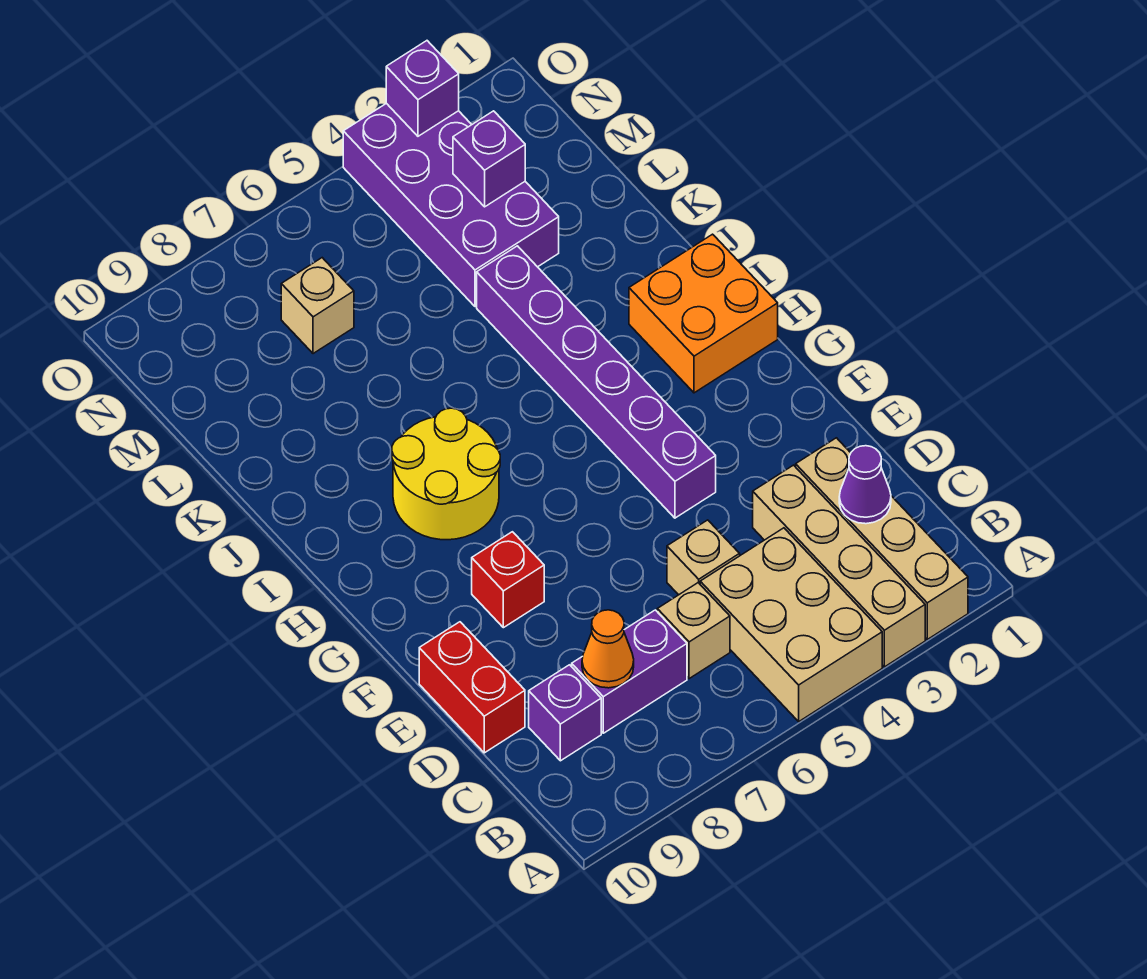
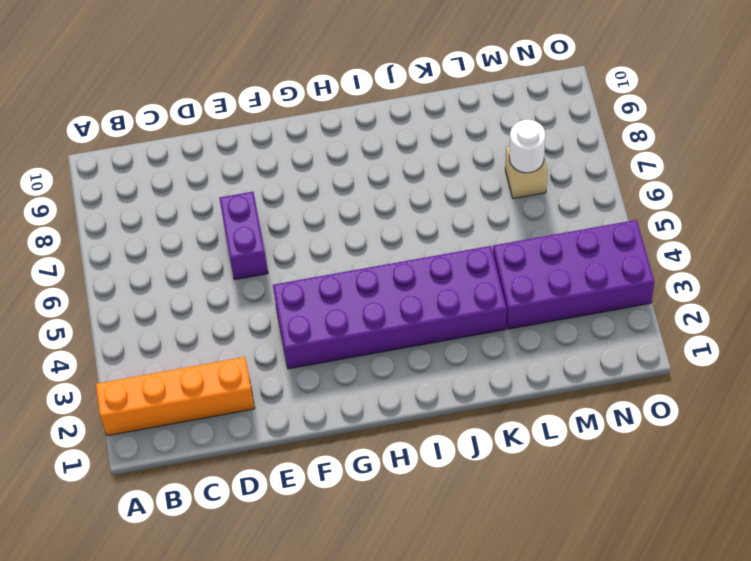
orange brick A2:D2 level 1 -> tan brick A2:D2 level 1
purple brick E6:E7 level 1 -> purple brick C7:C8 level 1
purple brick F3:K4 level 1 -> purple brick F4:K4 level 1
white round brick M7 level 2 -> none
none -> tan brick A3:D3 level 1
none -> tan brick A4:C5 level 1
none -> tan brick C6 level 1

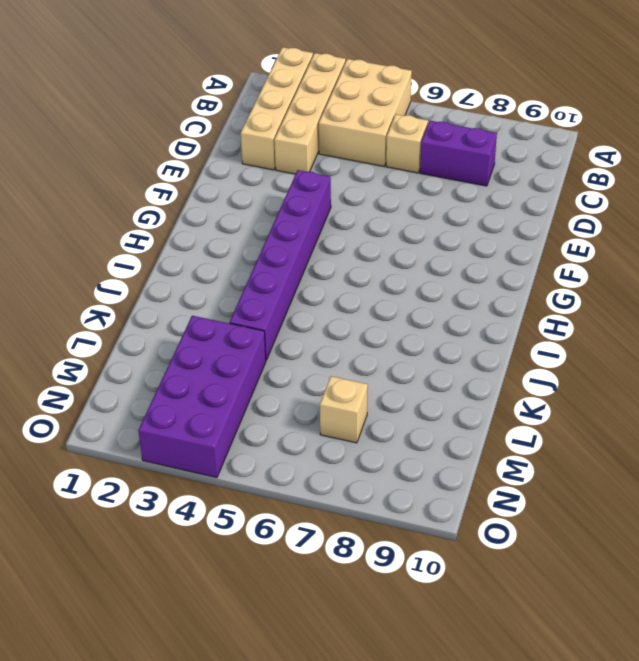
none -> purple brick C9 level 1
none -> tan brick D5 level 1
none -> red brick D10:E10 level 1

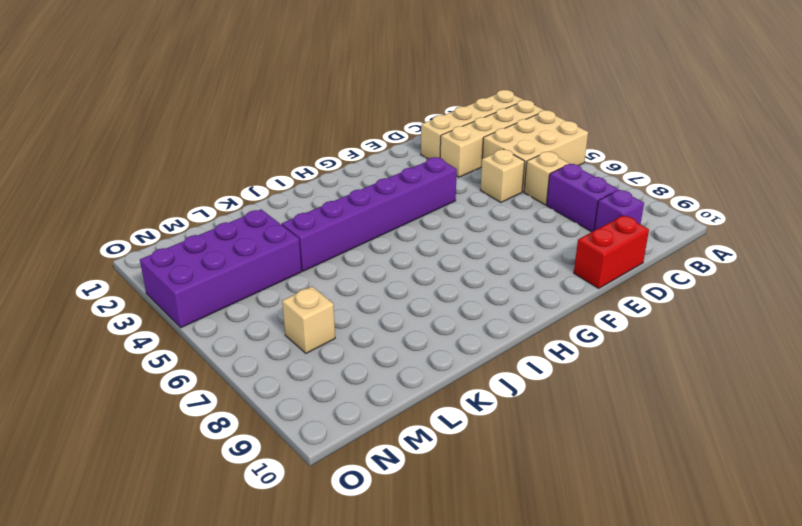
none -> red brick F8 level 1
none -> orange brick H1:I2 level 1
none -> yellow round brick H7:I8 level 1

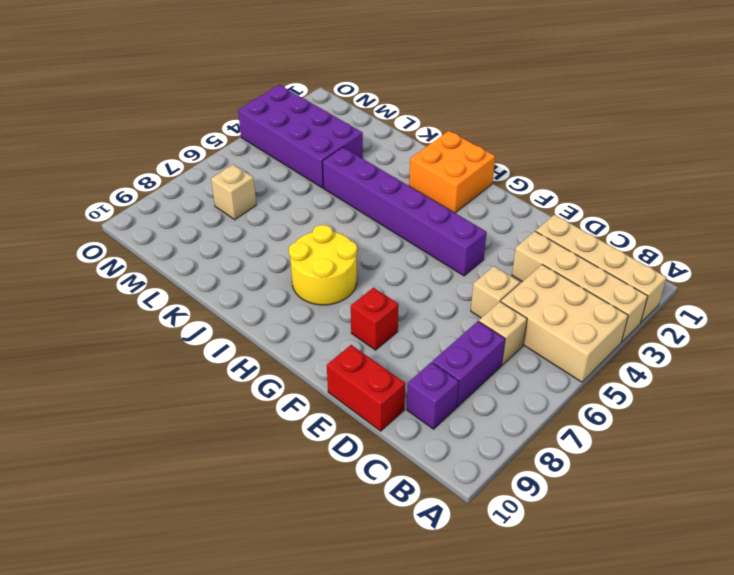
none -> purple cone C2 level 2
none -> orange cone C8 level 2
none -> purple brick M3 level 2

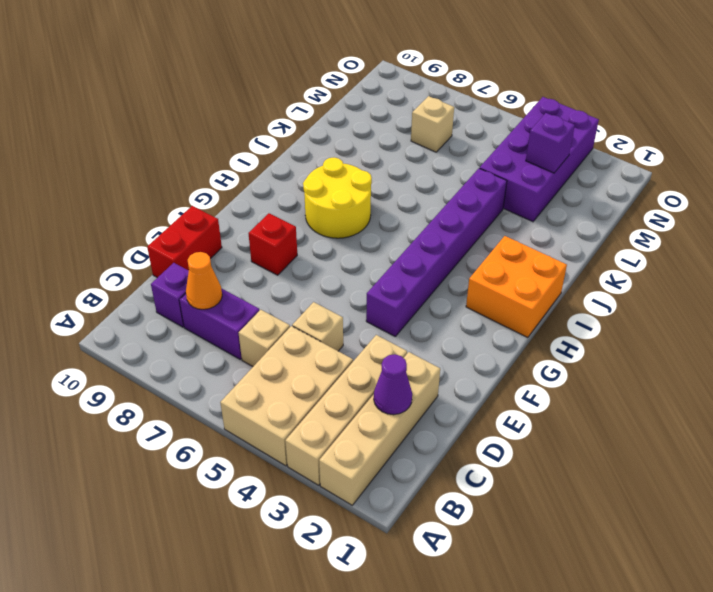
none -> purple brick O3 level 2

